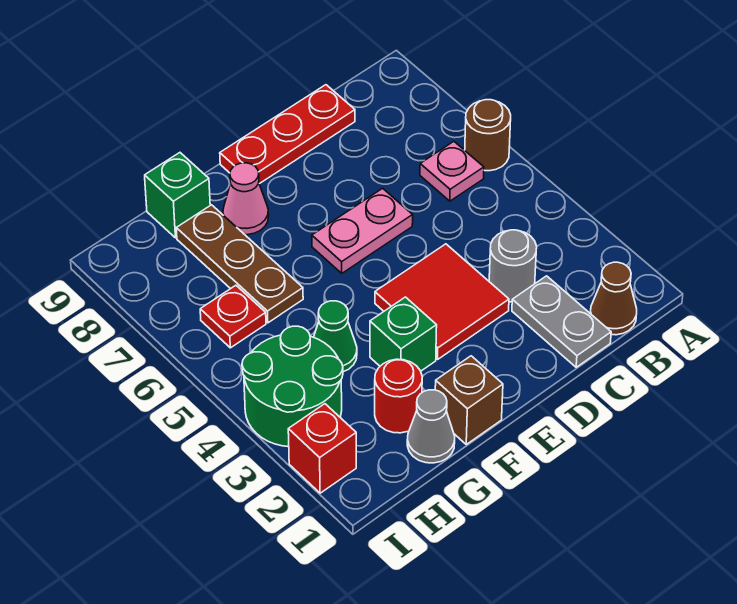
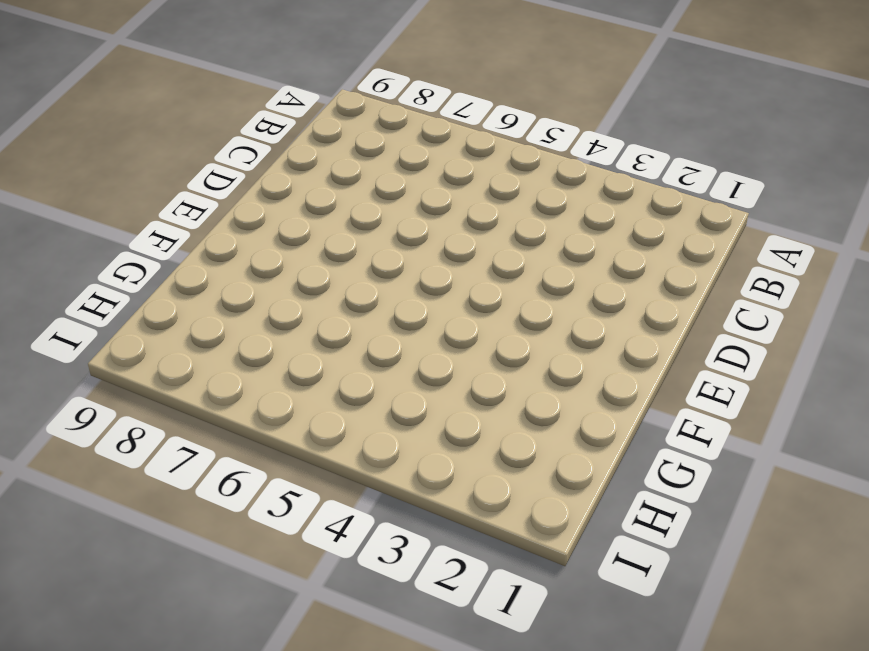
none -> brown round brick A6 level 1
none -> brown cone B1 level 1
none -> pink plate B6 level 1

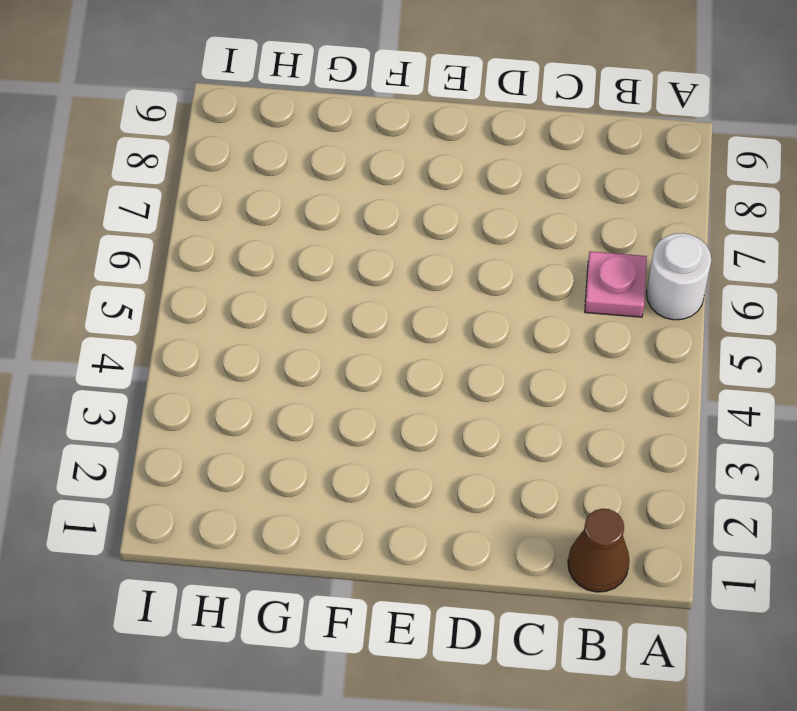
white round brick A6 level 1 -> brown round brick A6 level 1
none -> grey plate C1:C2 level 1
none -> grey round brick C3 level 1
none -> red plate C9:E9 level 1

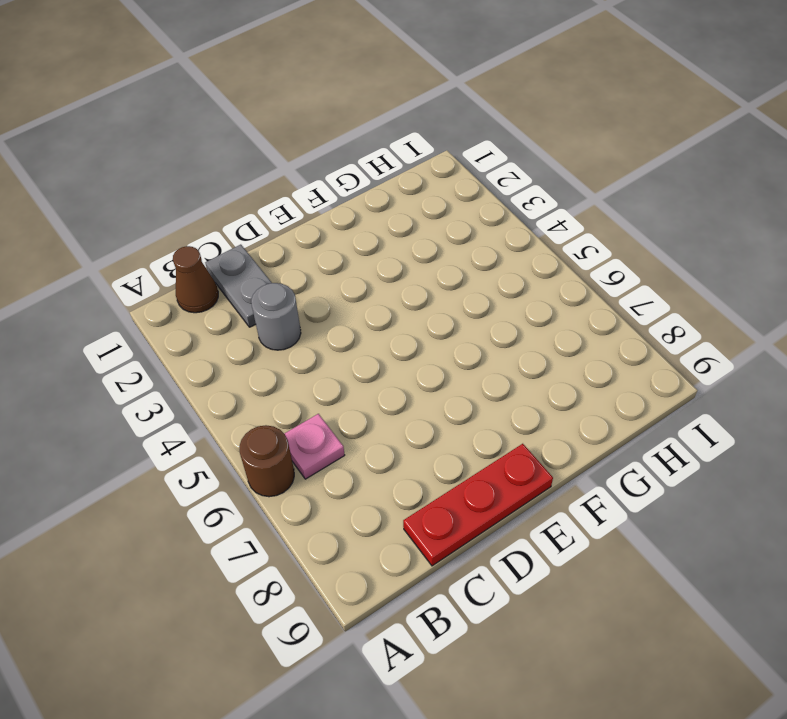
none -> red tile D3:E4 level 1
none -> pink plate D6:E6 level 1
none -> brown brick F1 level 1

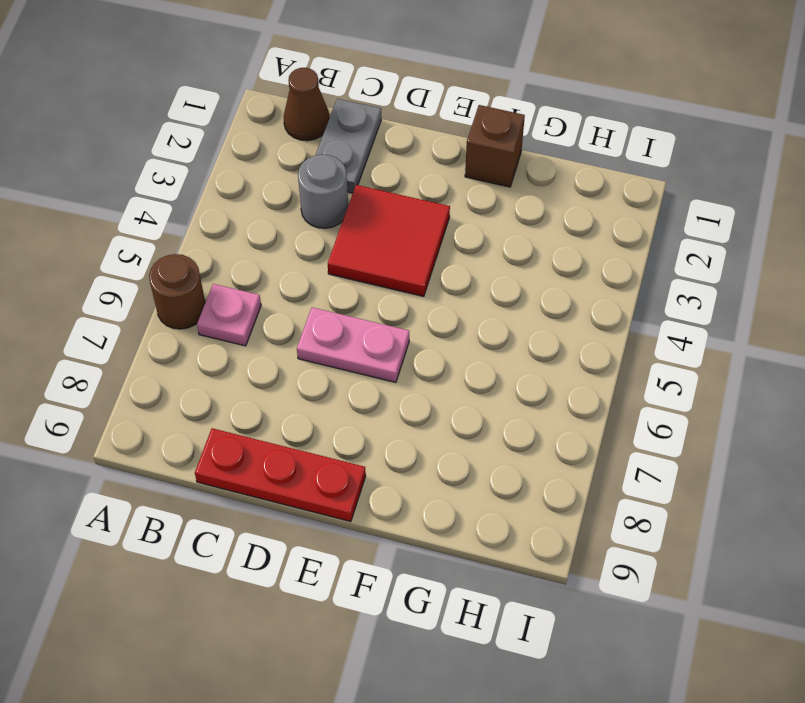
none -> green brick F3 level 1
none -> pink cone F8 level 1
none -> grey cone G1 level 1

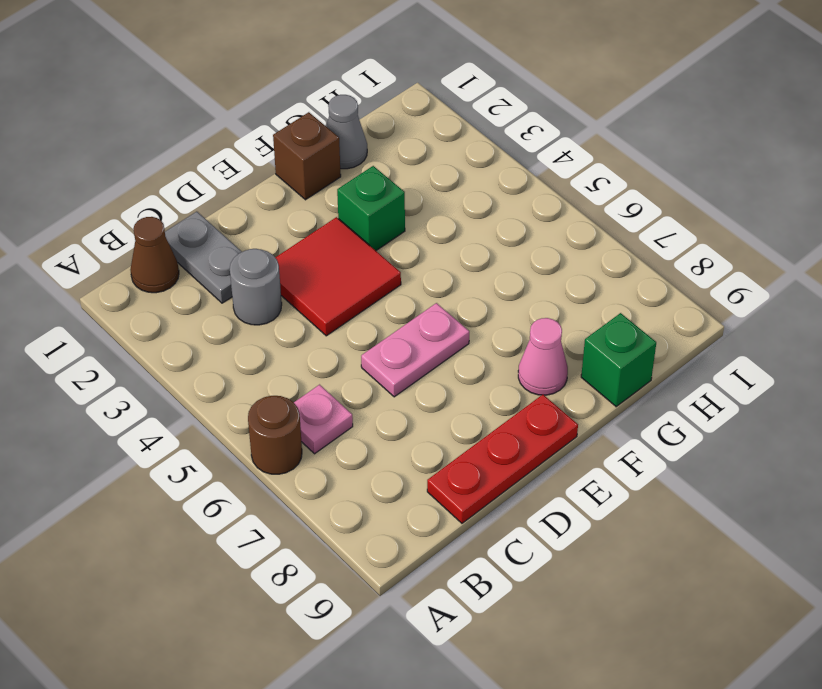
none -> red round brick G2 level 1
none -> green cone G4 level 1
none -> brown plate G6:G8 level 1

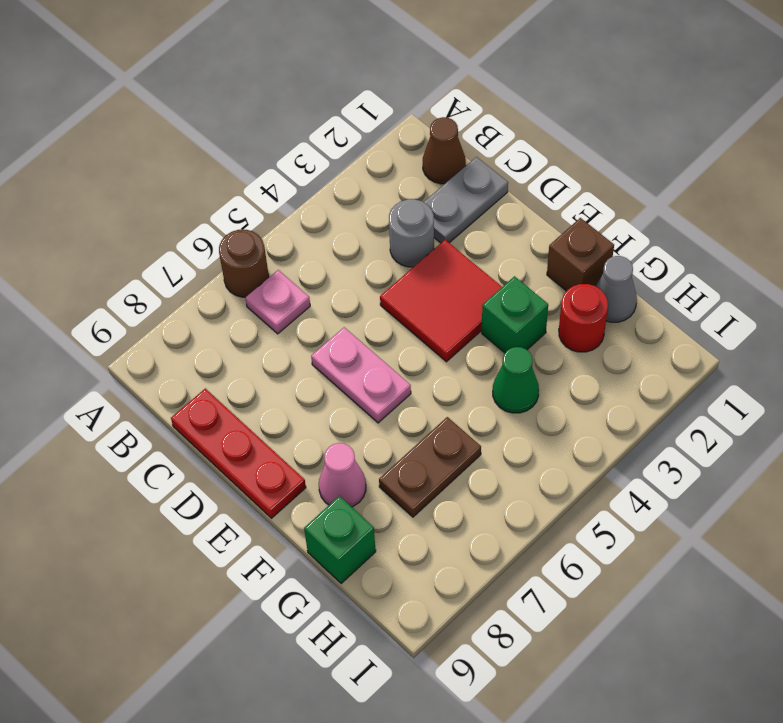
brown plate G6:G7 level 1 -> brown plate G6:G8 level 1
none -> green round brick H3:I4 level 1
none -> red plate H6 level 1
none -> red brick I2 level 1

